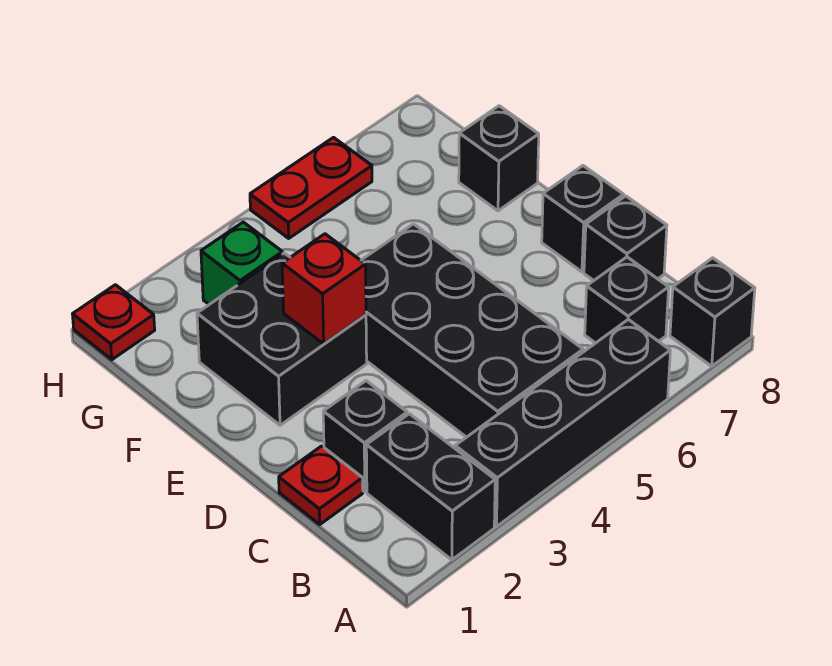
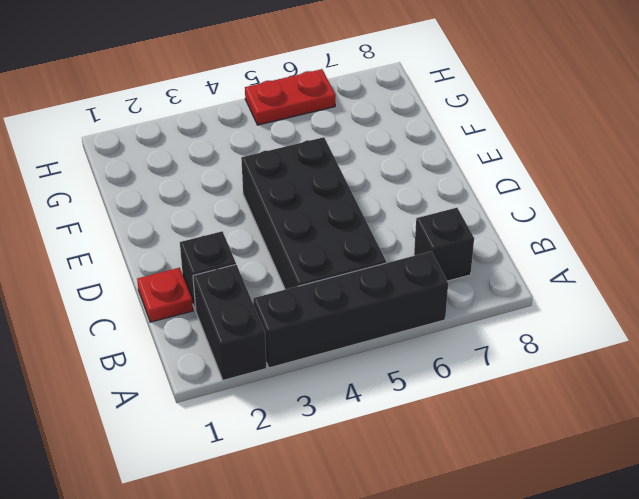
none -> black brick A8 level 1
none -> black brick C8 level 1
none -> black brick D8 level 1

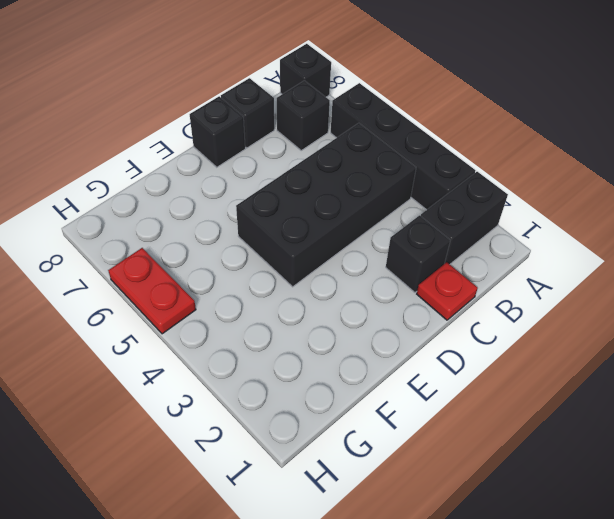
none -> black brick E2:F3 level 1
none -> black brick F8 level 1
none -> green brick G3 level 1

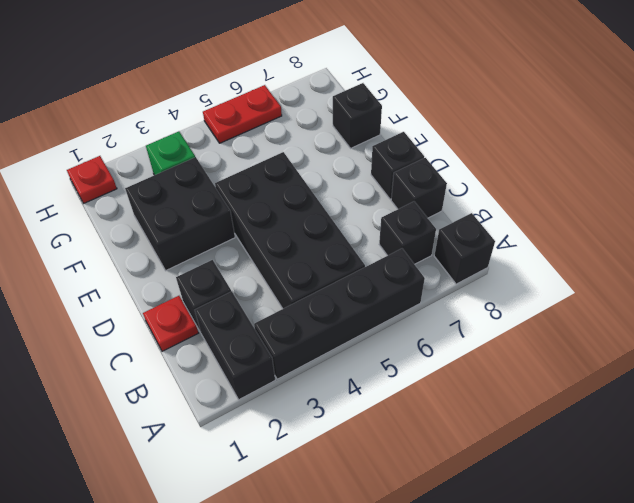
none -> red brick E3 level 2

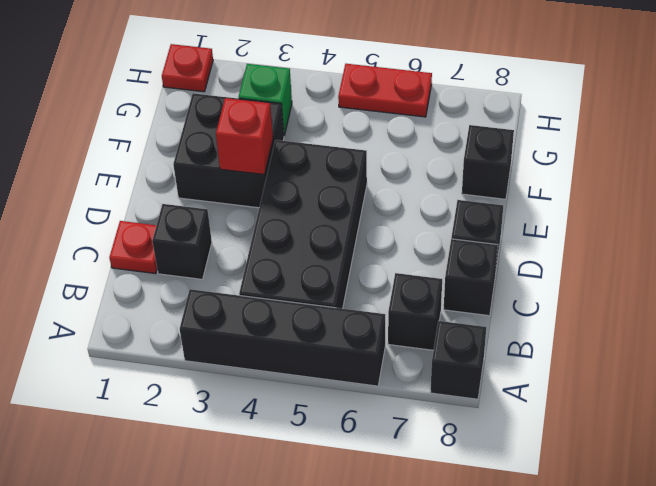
none -> black brick A2:B2 level 1

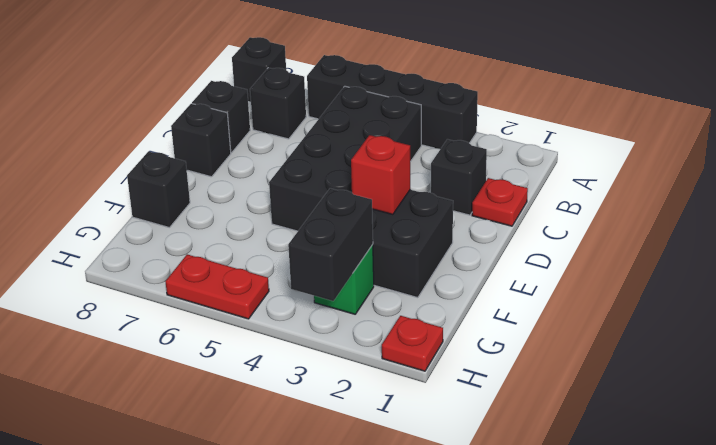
black brick G3:H3 level 2 -> black brick A2:B2 level 1

